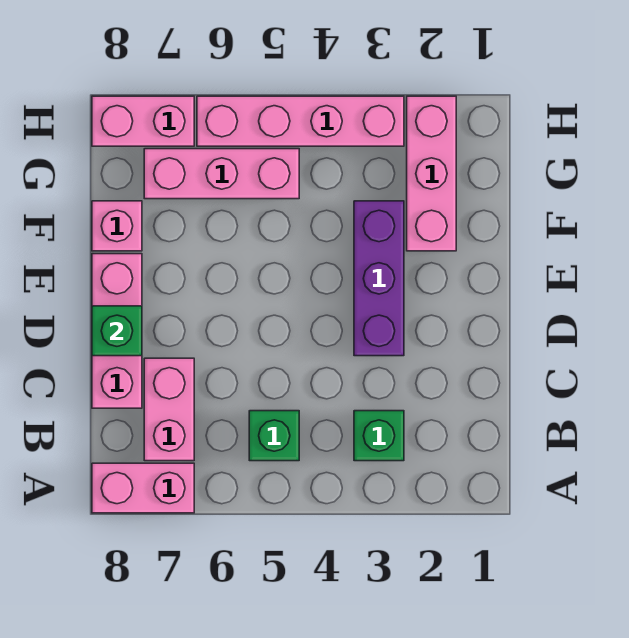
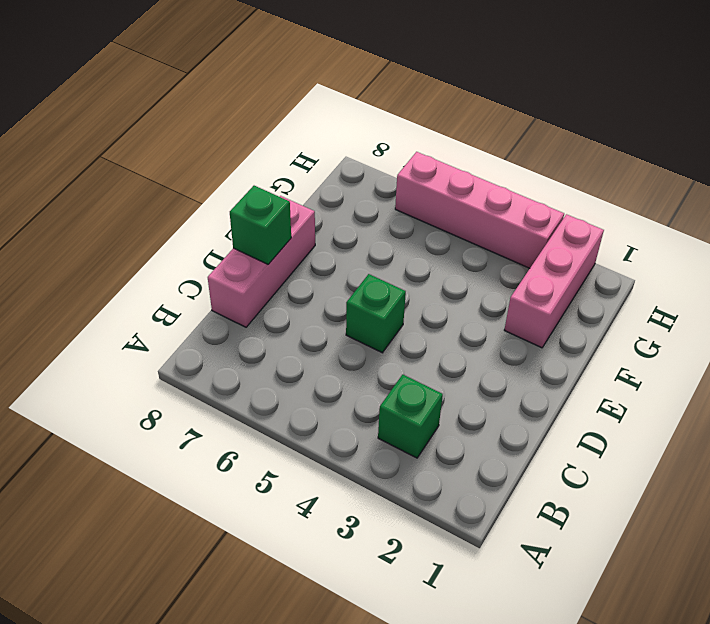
green brick D5 level 1 -> green brick B5 level 1
none -> pink brick A7:A8 level 1
none -> pink brick B7:C7 level 1
none -> purple brick D3:F3 level 1

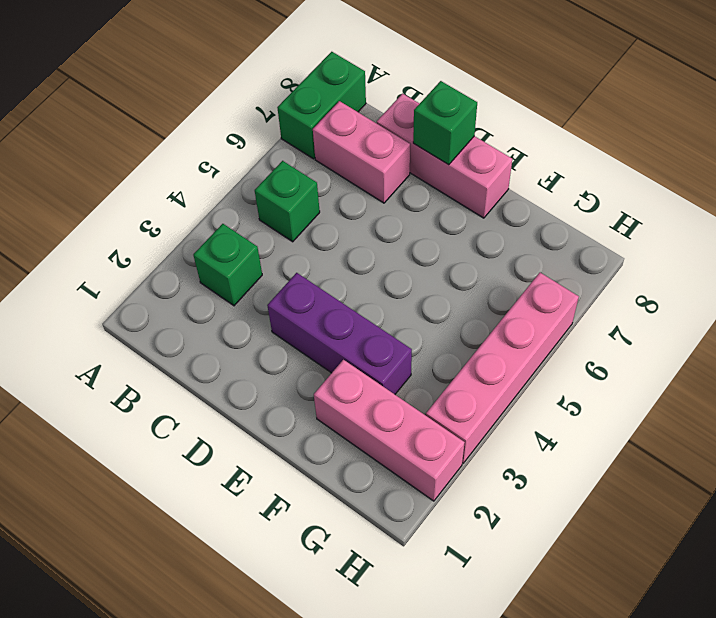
green brick A7:A8 level 1 -> pink brick A7:A8 level 1
none -> pink brick F8 level 1
none -> pink brick G5:G7 level 1
none -> pink brick H7:H8 level 1

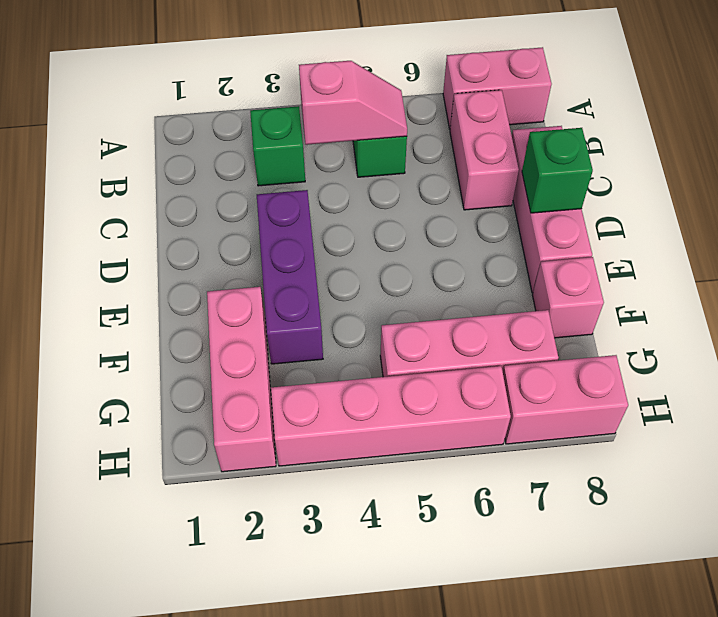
pink slope B4:B5 level 2 top 4 -> none

